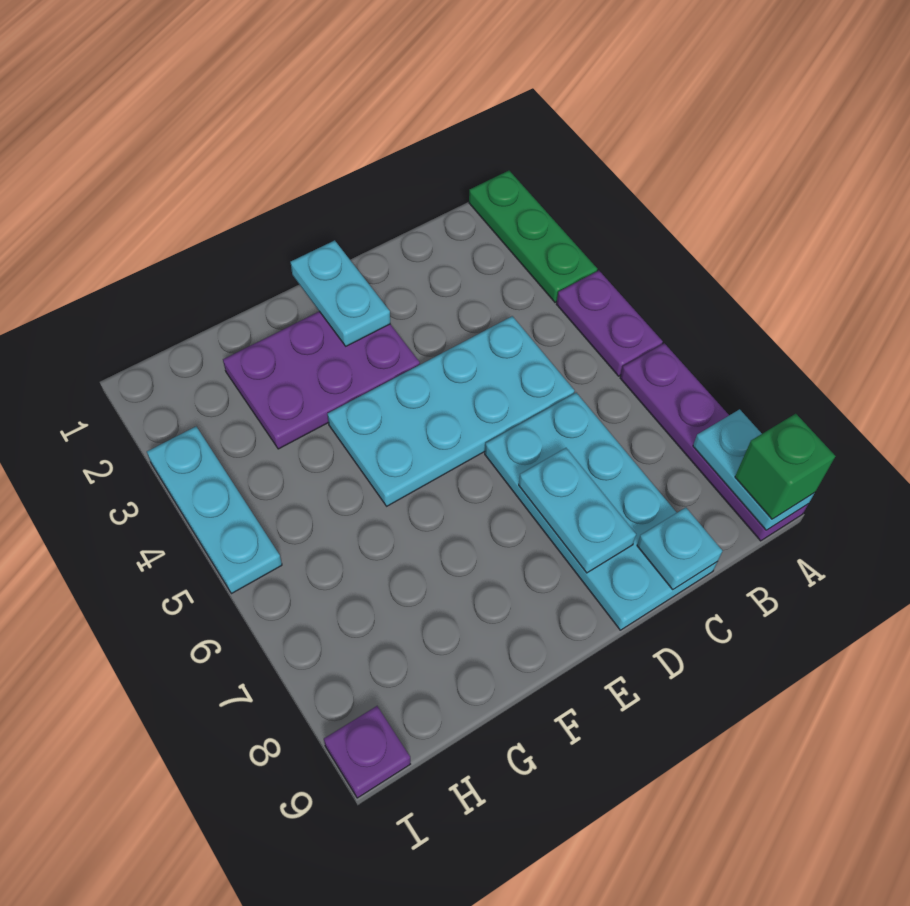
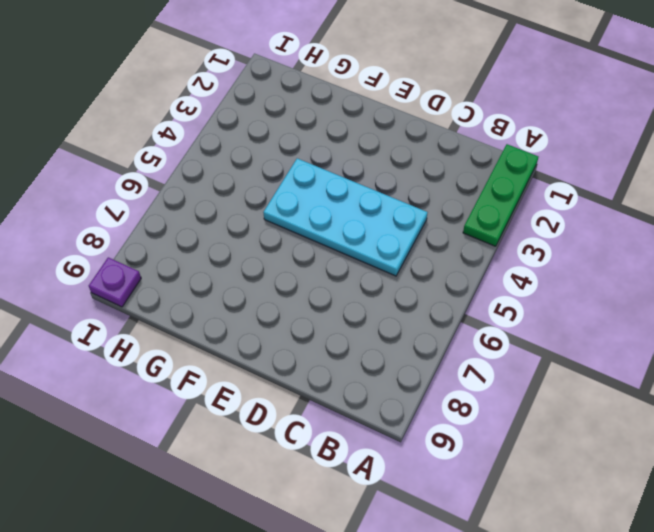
none -> purple plate A4:A5 level 1
none -> purple plate A6:A9 level 1
none -> cyan plate C6:D9 level 1

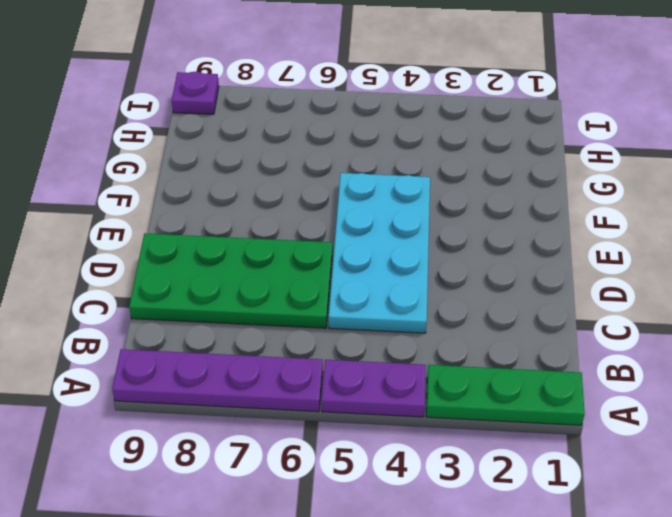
green plate C6:D9 level 1 -> cyan plate C6:D9 level 1
none -> purple plate E2:G3 level 1
none -> cyan plate I3:I5 level 1
none -> cyan plate A8:A9 level 2

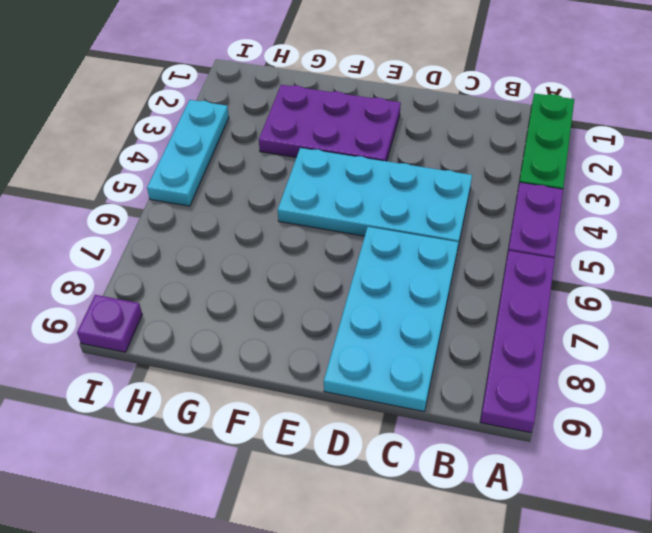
none -> cyan plate A8:A9 level 2
none -> cyan plate C9 level 2
none -> cyan plate D7:D8 level 2

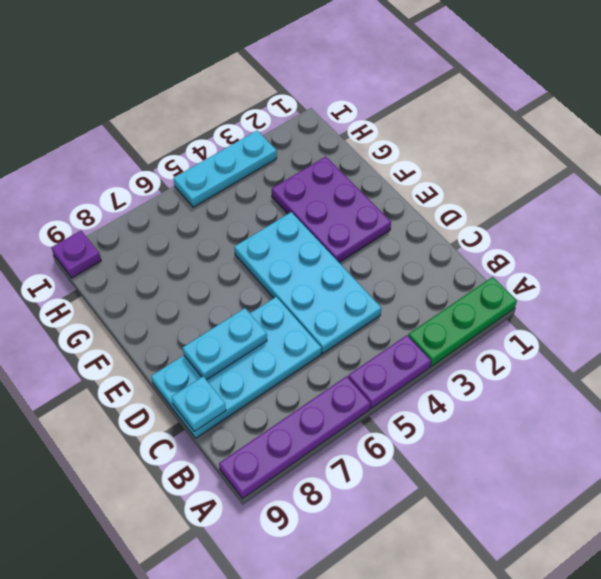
none -> cyan plate A8:A9 level 2
none -> cyan plate E1:E2 level 2
none -> green brick A9 level 3

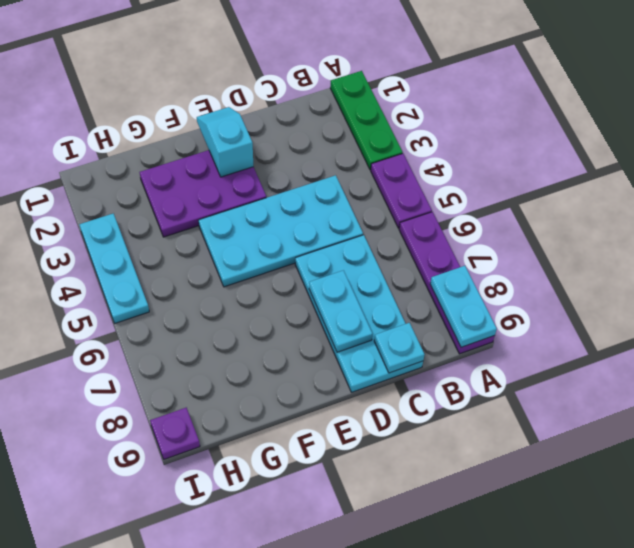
cyan slope E1:E2 level 2 top 2 -> cyan plate E1:E2 level 2
none -> green brick A9 level 3

